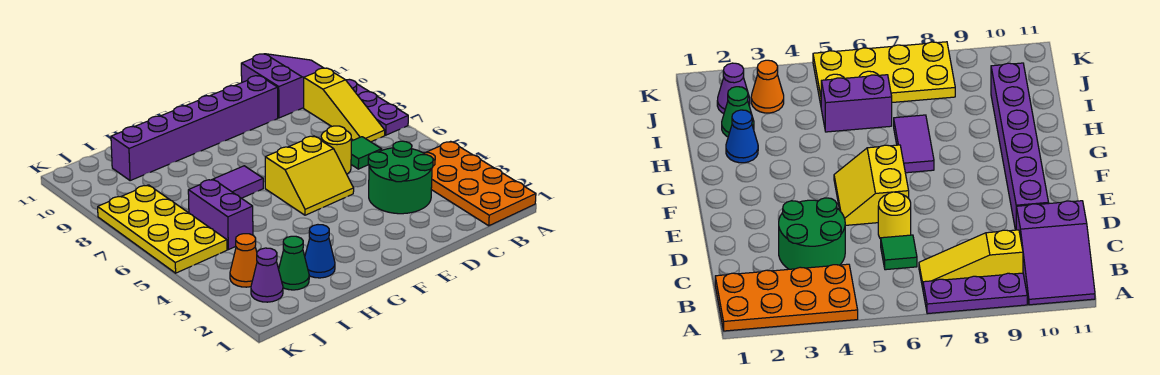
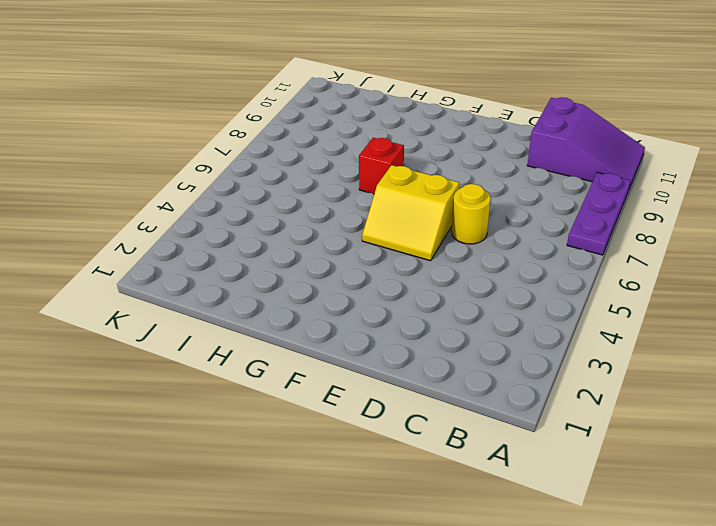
red brick G7 level 1 -> purple tile G7:H7 level 1
none -> orange plate A1:B4 level 1
none -> yellow slope B7:B9 level 1 top 9
none -> green round brick C3:D4 level 1

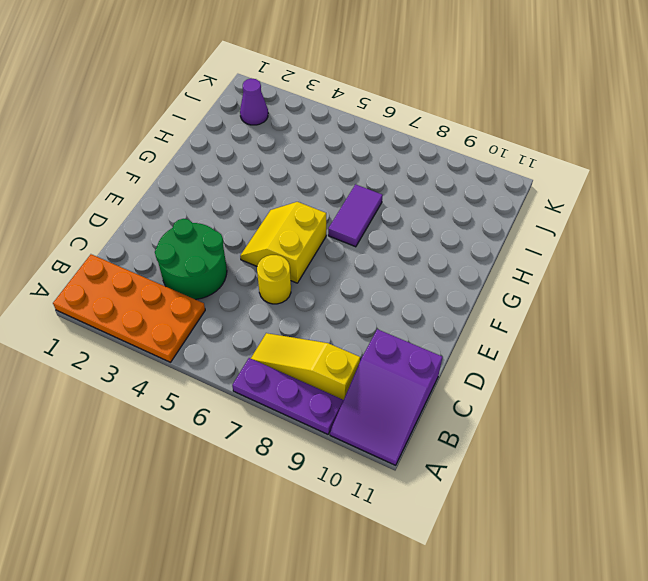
none -> green tile C6 level 1
none -> purple brick D10:I10 level 1
none -> blue cone H2 level 1

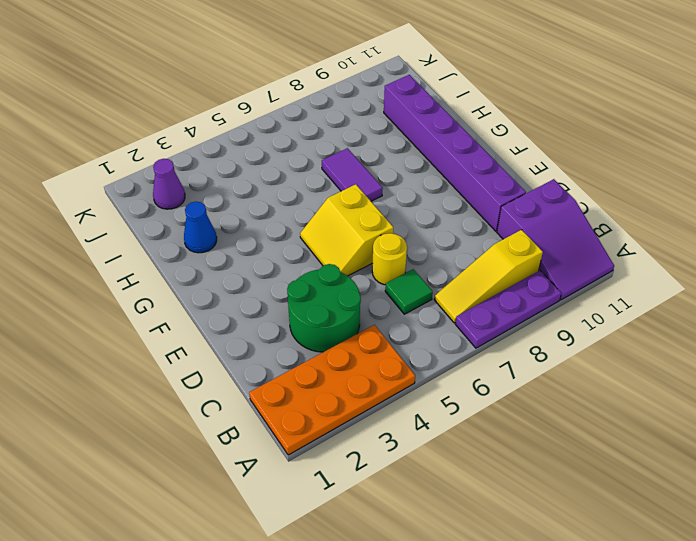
none -> green cone I2 level 1
none -> purple brick I5:I6 level 1
none -> orange cone J3 level 1

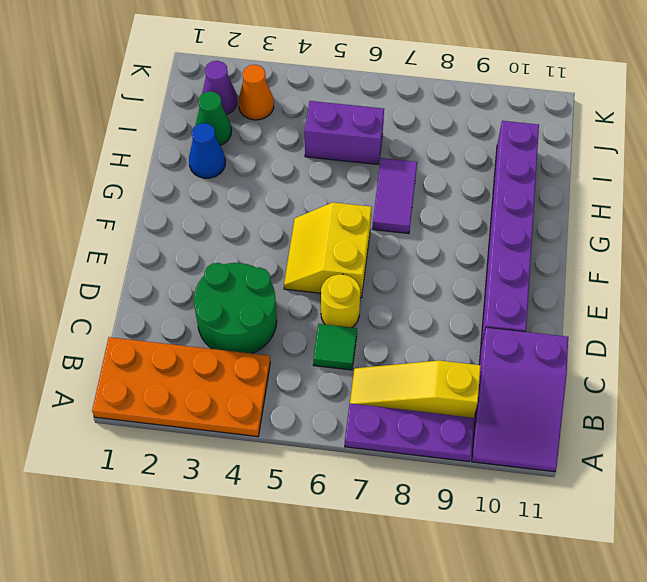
none -> yellow plate J5:K8 level 1

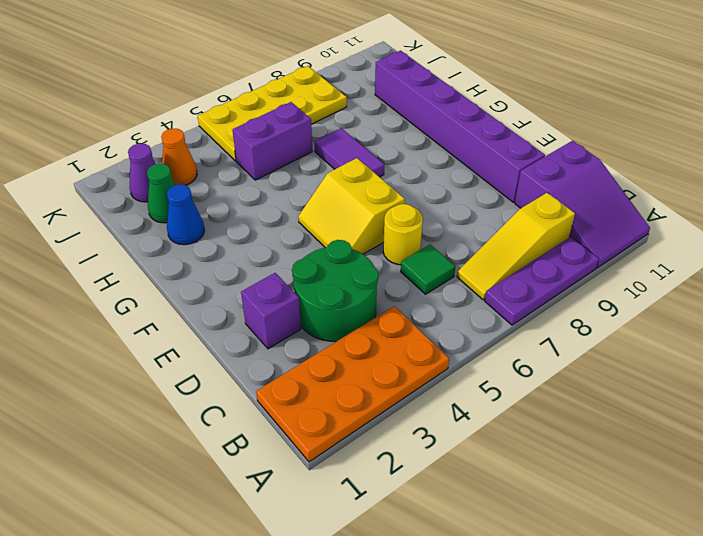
purple brick D2 level 1 -> none

